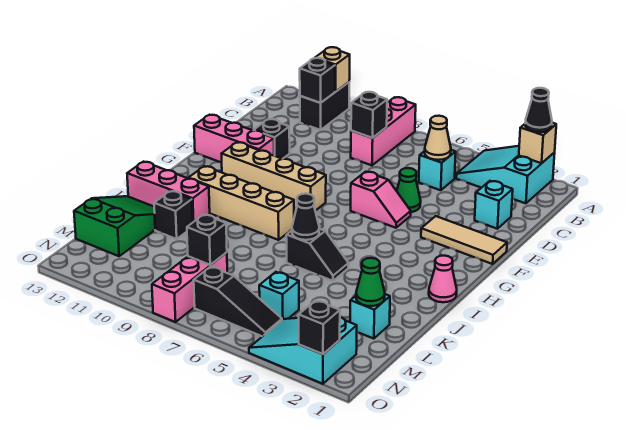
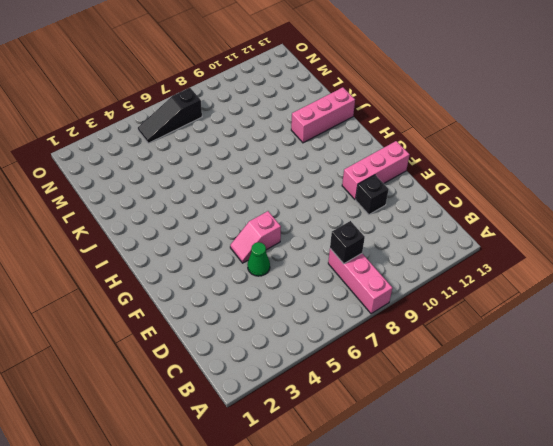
none -> cyan slope A2:B4 level 1 top 2
none -> black brick A11:B11 level 1
none -> cyan brick C5 level 1
none -> cyan brick D2 level 1

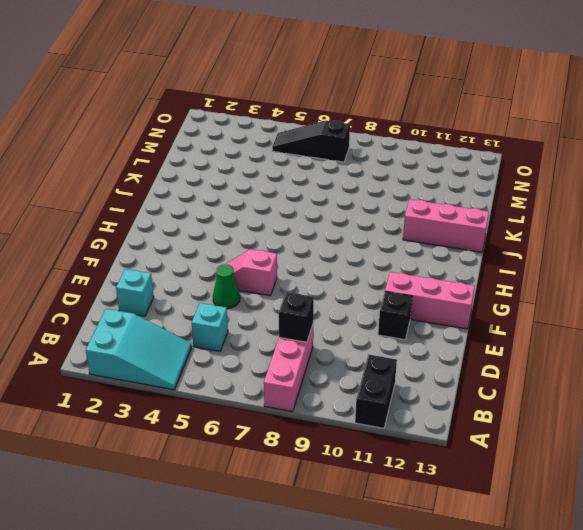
none -> tan tile F1:F3 level 1
none -> tan brick G8:G11 level 1
none -> pink cone I1 level 1
none -> tan brick I8:I11 level 1

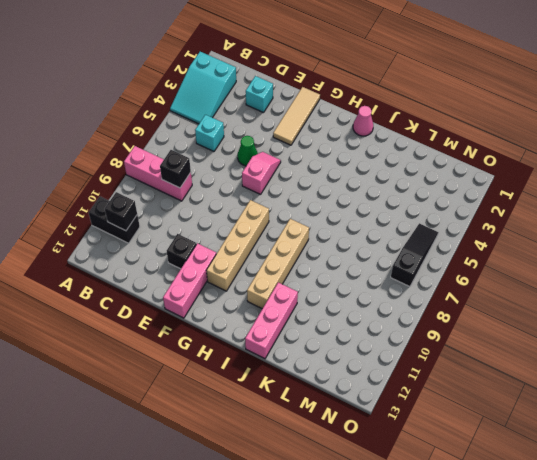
none -> black slope J5:J6 level 1 top 6
none -> black brick K11 level 1
none -> green slope K12:M13 level 1 top M
none -> cyan brick L2 level 1

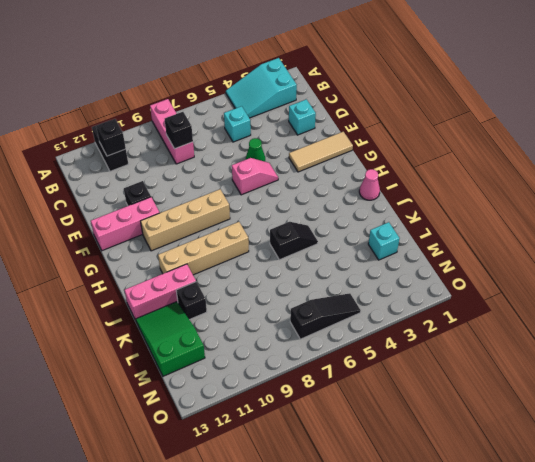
none -> cyan brick M5 level 1
none -> pink brick M8:O8 level 1
none -> cyan slope N2:O4 level 1 top 2
none -> tan brick A2 level 2

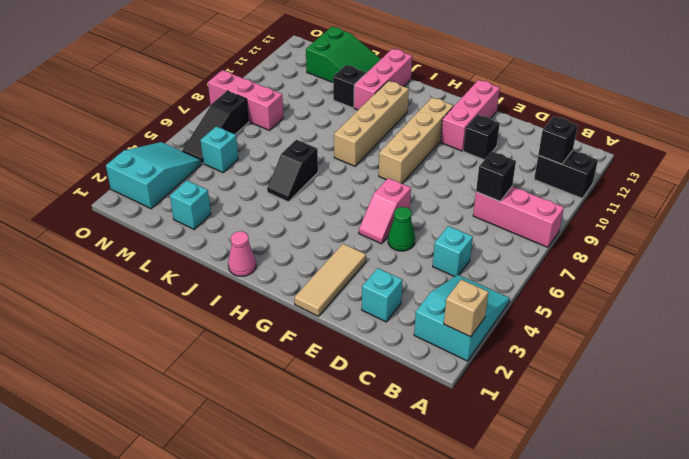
none -> tan brick A11 level 2
none -> tan cone C5 level 2
none -> black cone J6 level 2
none -> green cone L2 level 2

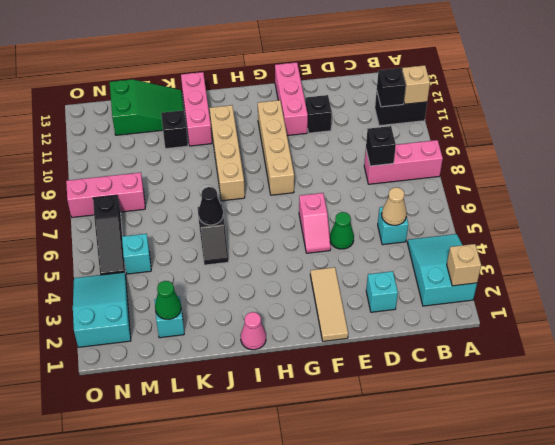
none -> black brick M8 level 2
none -> black brick O2 level 2
none -> black cone A2 level 3

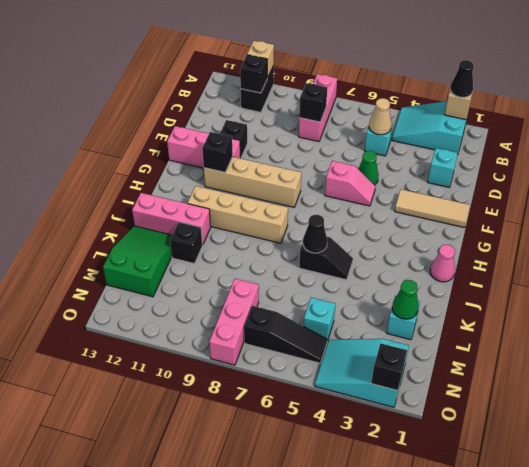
black brick G11 level 2 -> black brick M8 level 2

